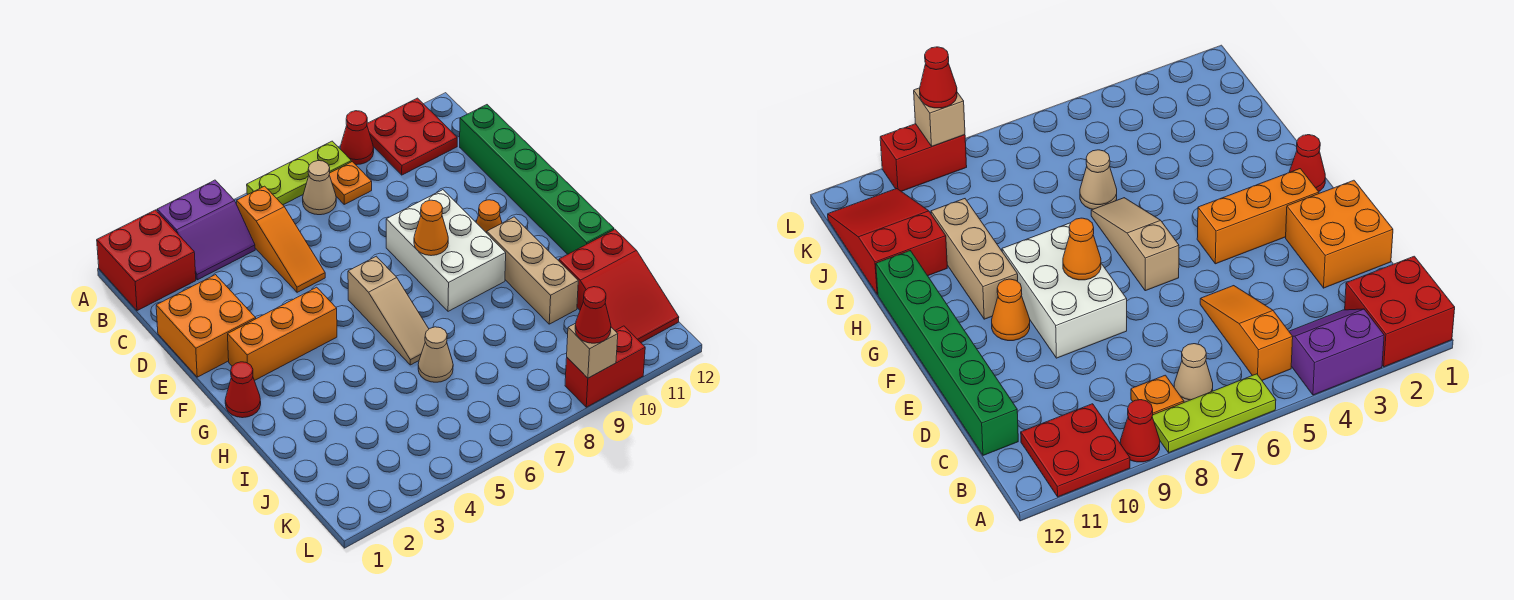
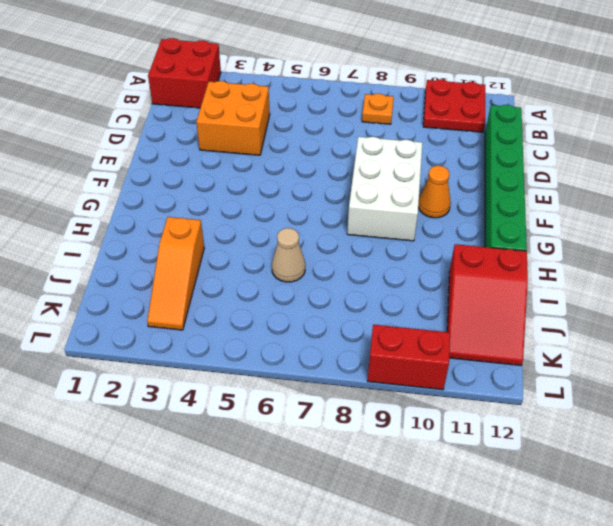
orange brick C3:D4 level 1 -> orange brick D1:E2 level 1
orange slope I3:K3 level 1 top I -> orange slope B5:D5 level 1 top B
none -> purple slope A3:B4 level 1 top A
none -> lime plate A6:A8 level 1
none -> red cone A9 level 1

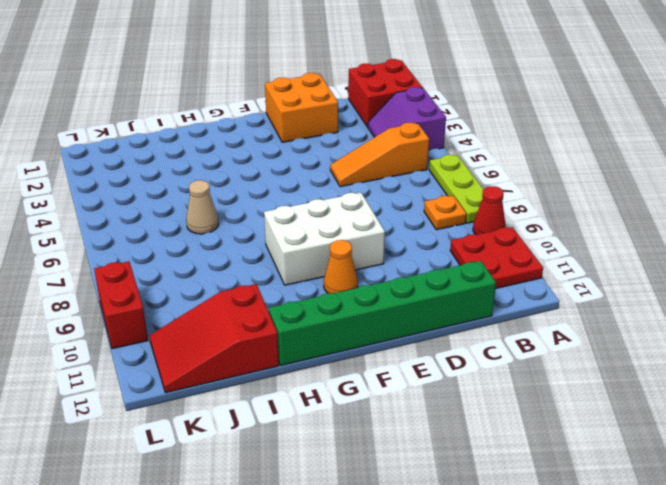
none -> tan cone B7 level 1
none -> orange brick F2:F4 level 1
none -> tan slope F6:H6 level 1 top F

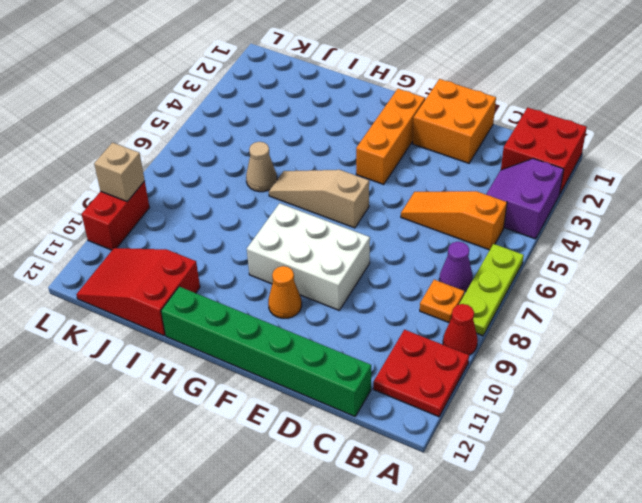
purple cone B7 level 1 -> tan cone B7 level 1
none -> red cone G1 level 1
none -> tan brick G10:I10 level 1
none -> orange cone F8 level 2

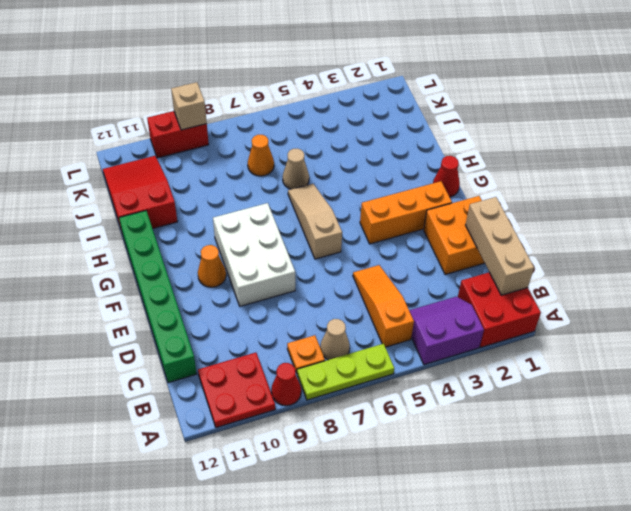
tan brick B1:D1 level 2 -> tan brick G10:I10 level 1
orange cone J7 level 1 -> orange cone F8 level 2
none -> red cone L9 level 3

